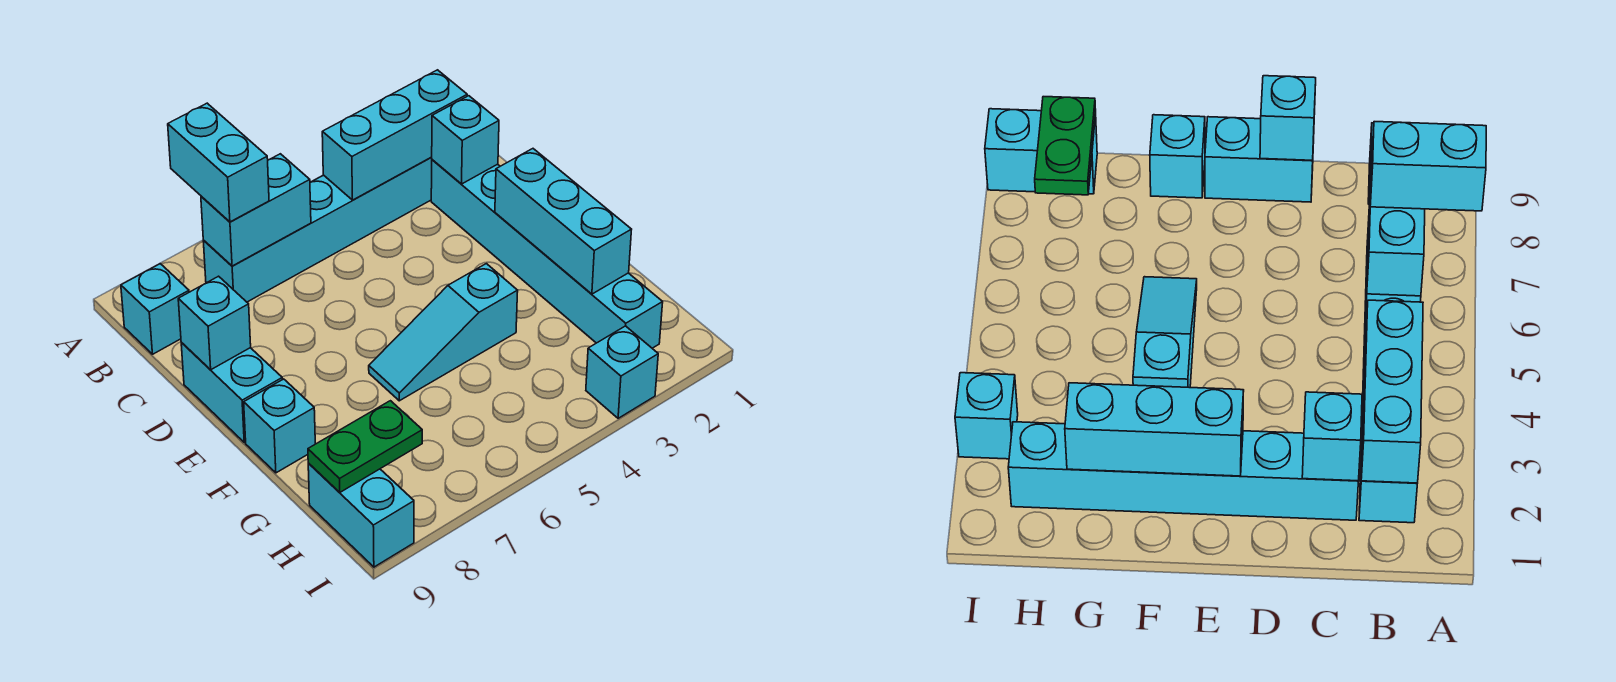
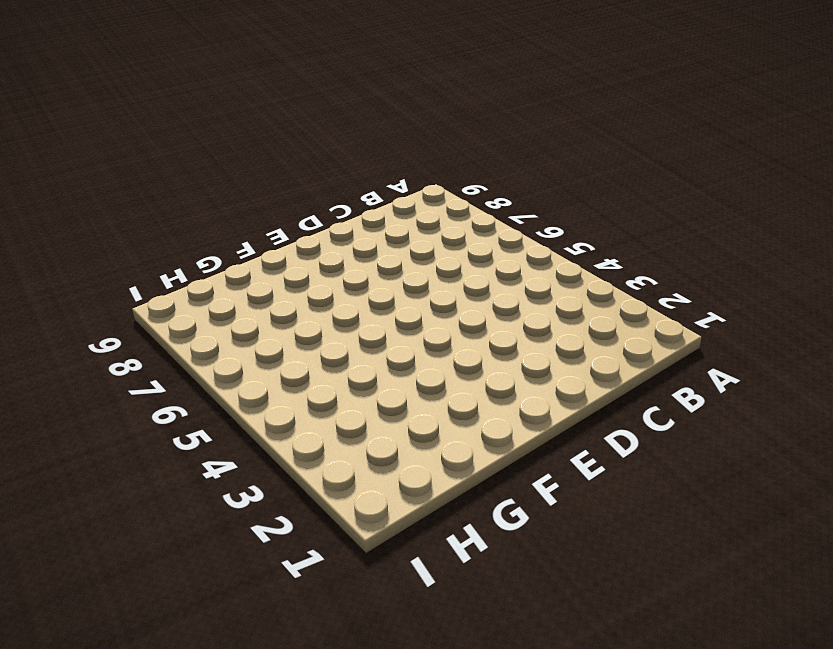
none -> cyan brick B2:B7 level 1
none -> cyan brick B9 level 1
none -> cyan brick C2:H2 level 1

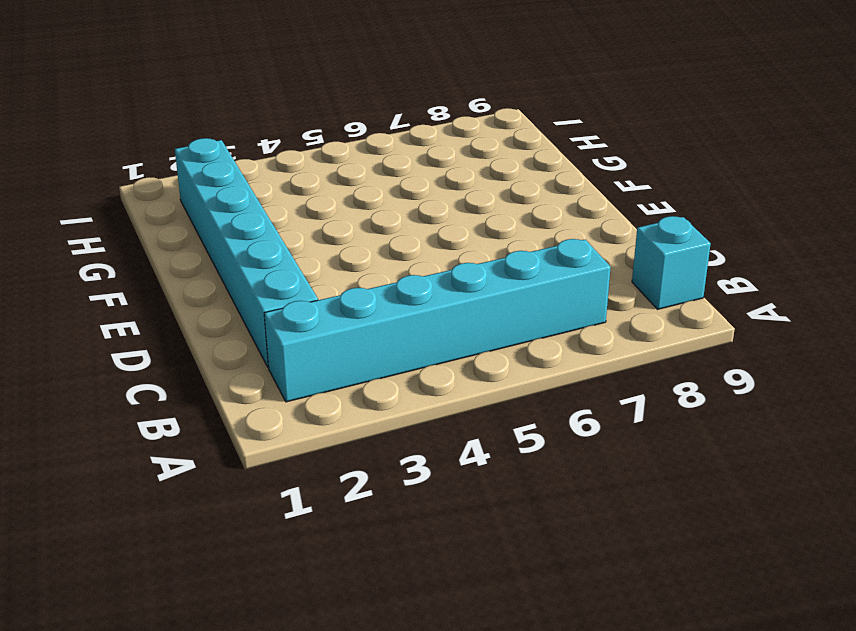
none -> cyan brick D9:E9 level 1
none -> cyan slope F4:F6 level 1 top 4
none -> cyan brick F9 level 1

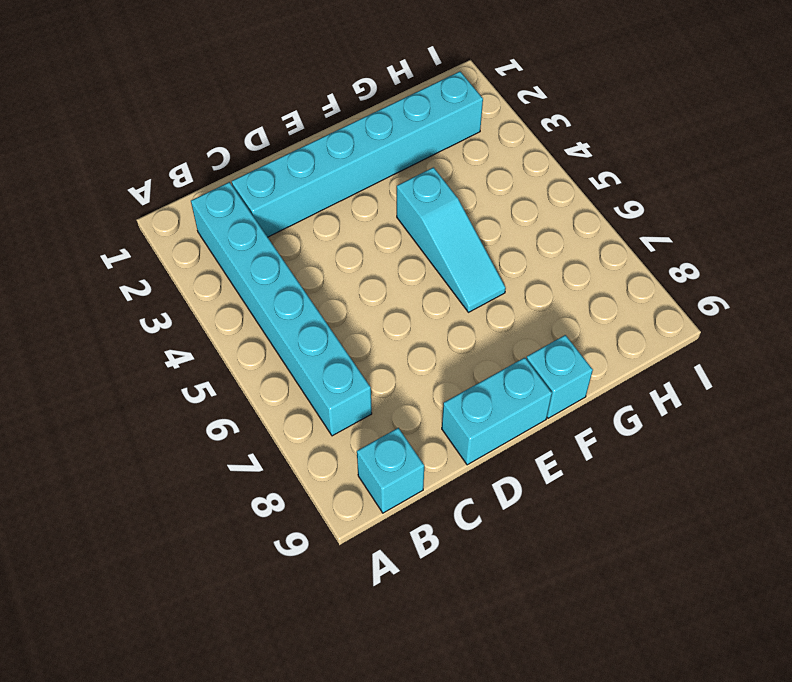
none -> cyan brick H9:I9 level 1
none -> cyan brick I3 level 1
none -> cyan brick B2:B4 level 2

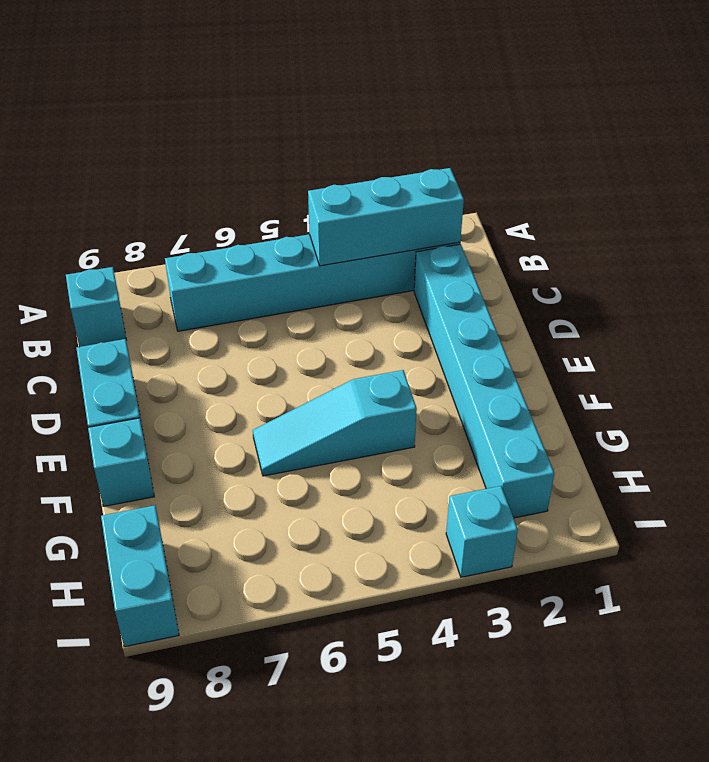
none -> cyan brick B6:B7 level 2
none -> cyan brick C2 level 2
none -> cyan brick D9 level 2

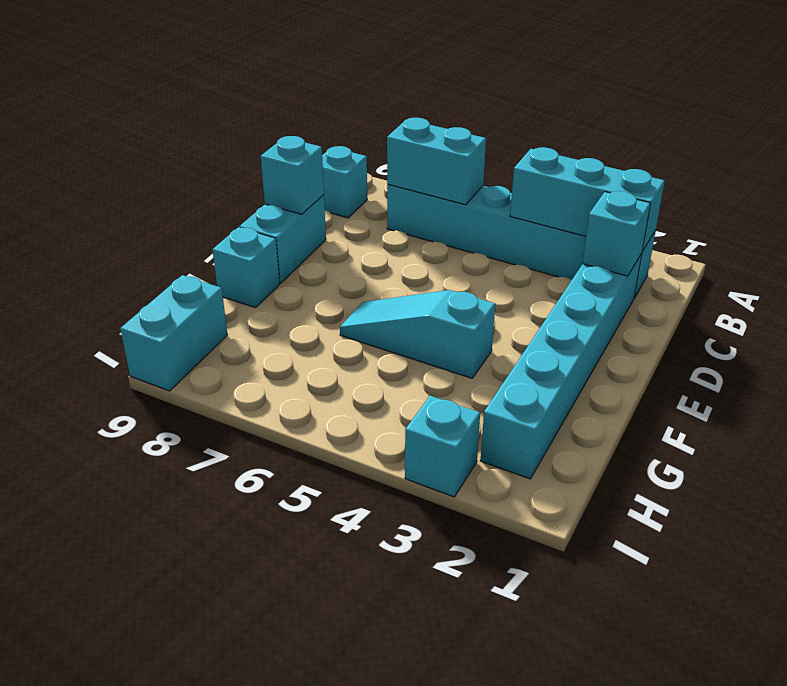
none -> cyan brick E2:G2 level 2
none -> green plate H8:H9 level 2
none -> cyan brick A7:B7 level 3

